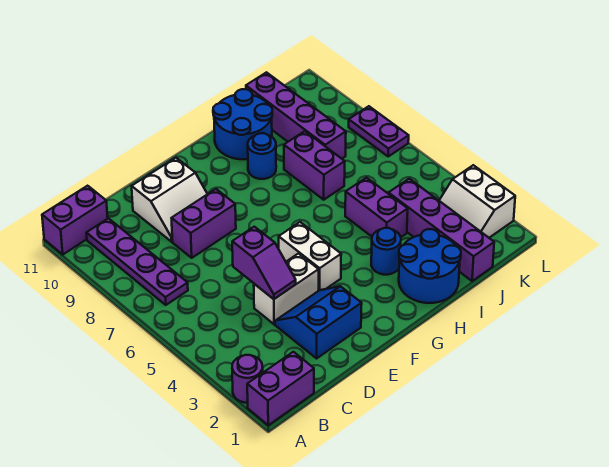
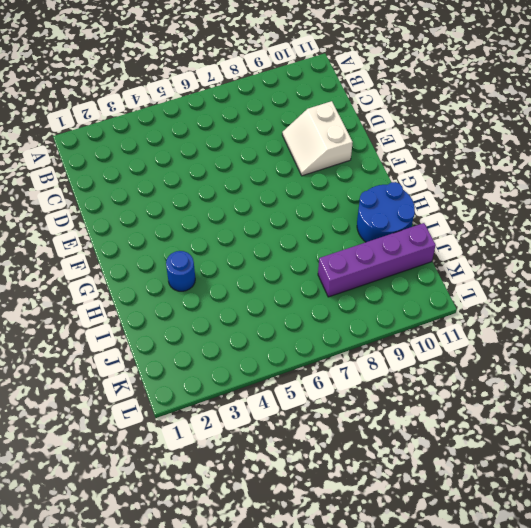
none -> purple brick A1:B1 level 1
none -> purple round brick A2 level 1
none -> purple brick A11:B11 level 1

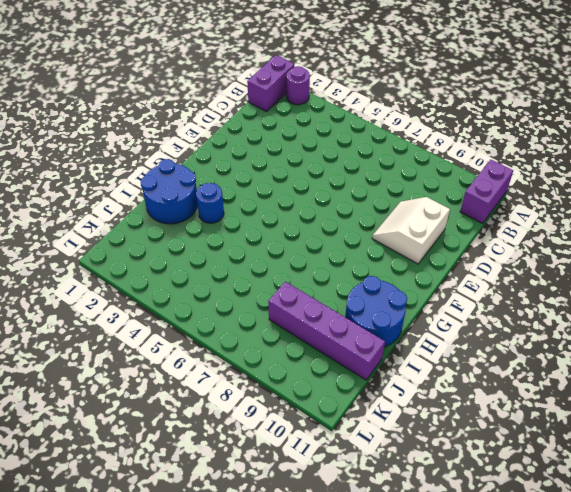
none -> purple plate B7:B10 level 1
none -> blue slope D2:E3 level 1 top 2
none -> white brick D4:E4 level 1

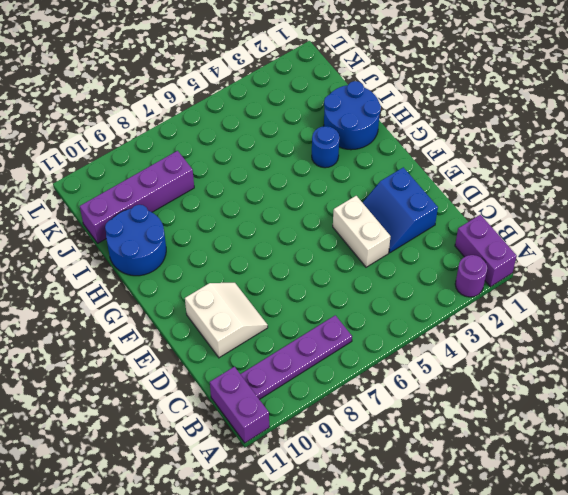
none -> purple brick D8:E8 level 1
none -> white brick F4:F5 level 1
none -> blue round brick H9 level 1

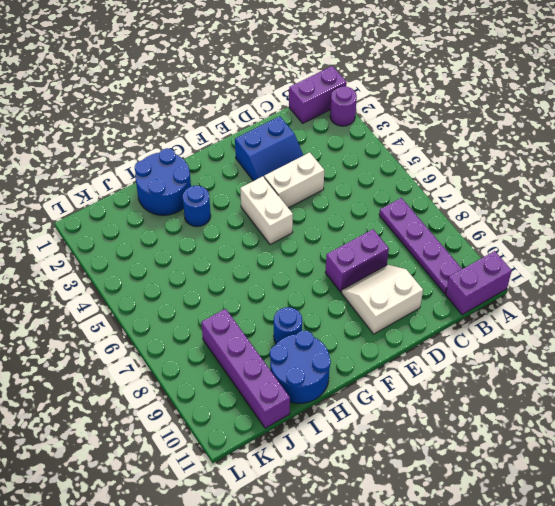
none -> purple brick I4:I5 level 1
none -> purple brick I7:I8 level 1
none -> purple brick J1:J4 level 1

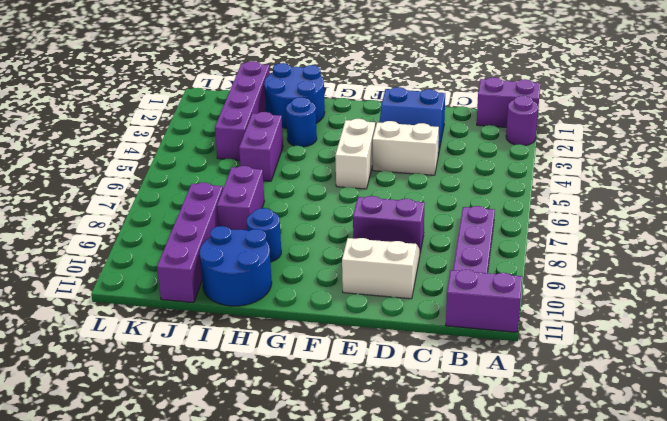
none -> white slope K2:L3 level 1 top L
none -> purple plate L7:L8 level 1
none -> purple slope D4:D5 level 2 top 5

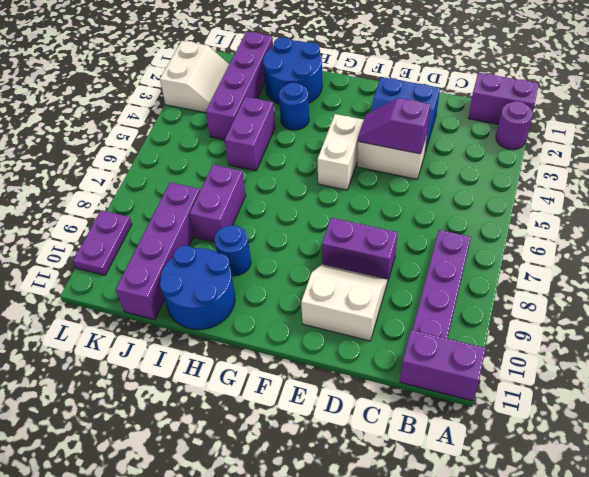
purple slope D4:E4 level 2 top D -> purple slope D4:D5 level 2 top 5
purple plate L9:L10 level 1 -> purple plate L7:L8 level 1

